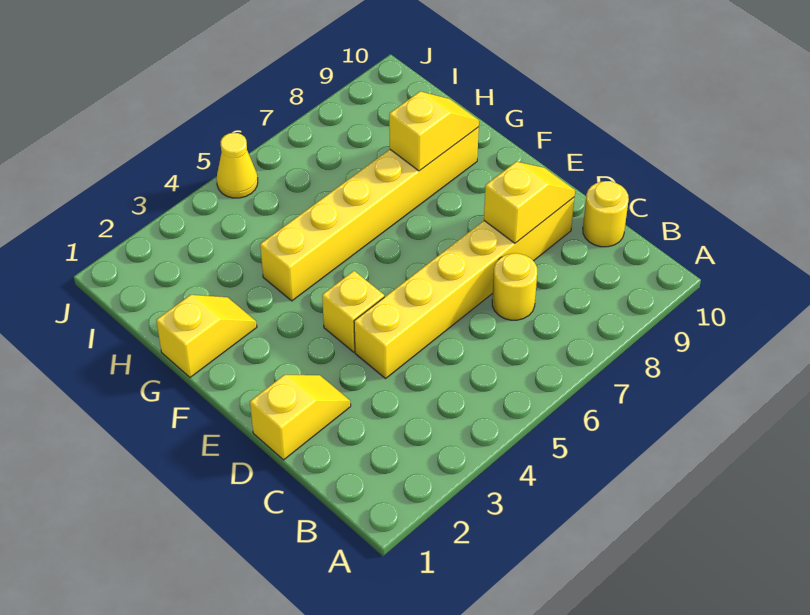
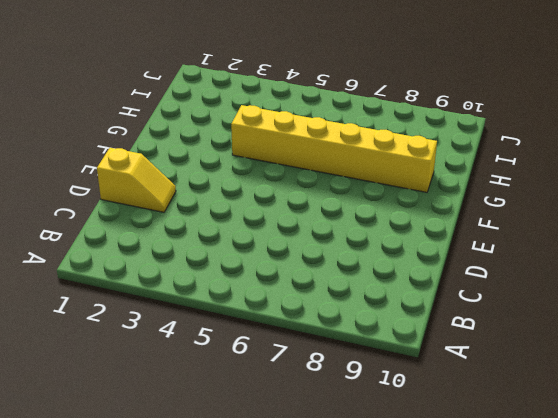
none -> yellow round brick C7 level 1
none -> yellow round brick C10 level 1

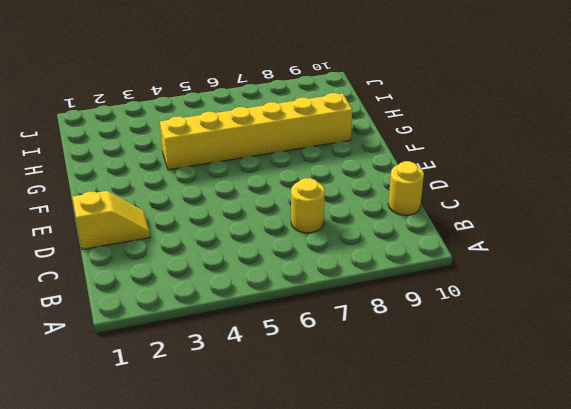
none -> yellow brick D4:D9 level 1
none -> yellow brick E4 level 1

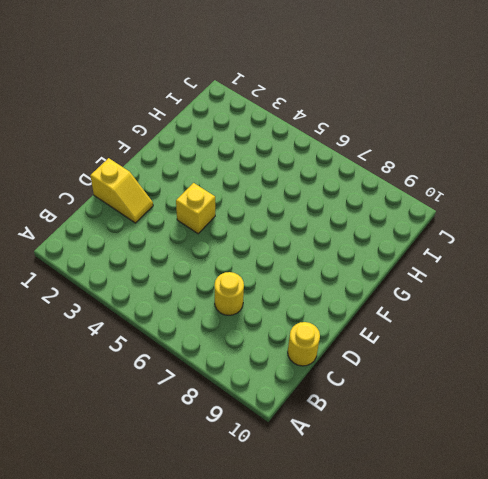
none -> yellow brick D4:D9 level 1
none -> yellow slope G1:G2 level 1 top 1

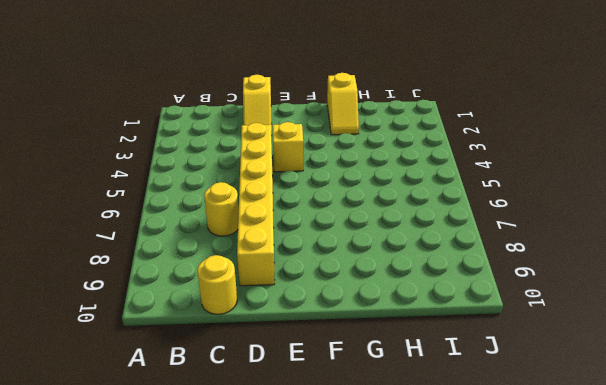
none -> yellow brick G4:G9 level 1
none -> yellow cone J5 level 1

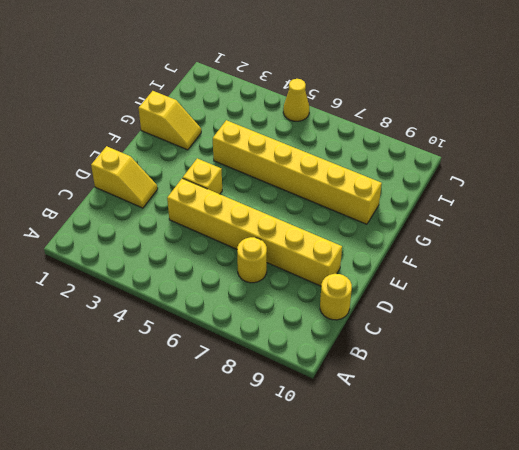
none -> yellow slope D8:D9 level 2 top 8
none -> yellow slope G8:G9 level 2 top 8

